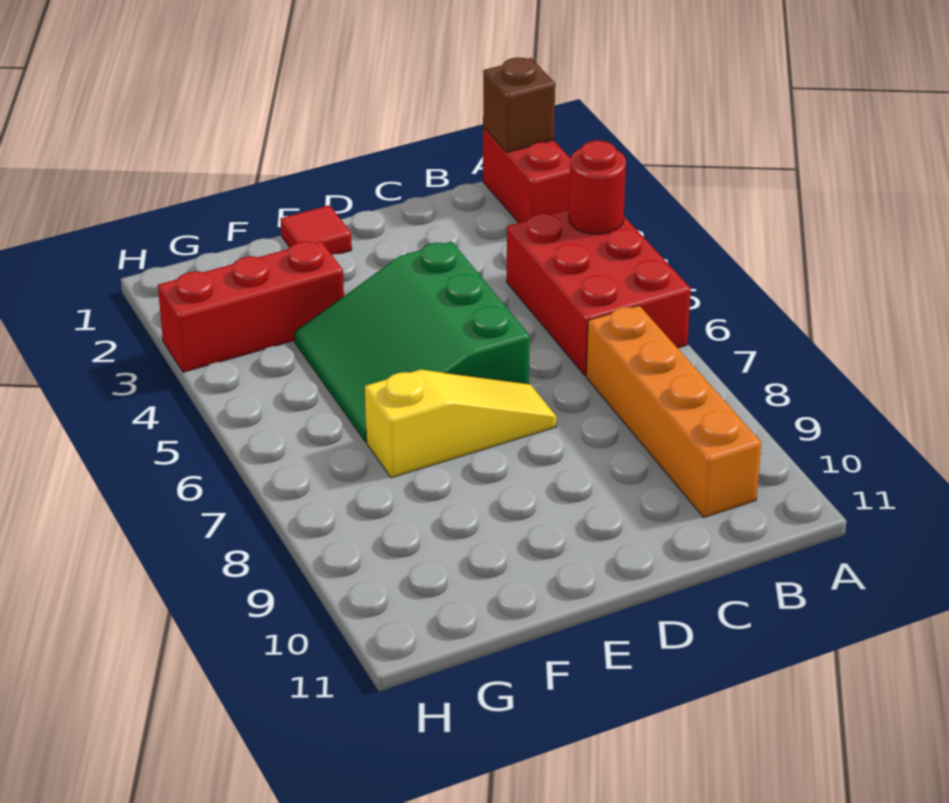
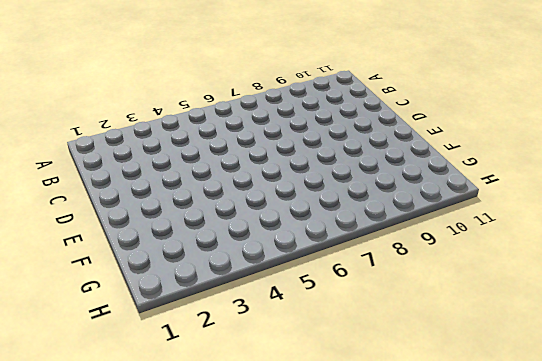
none -> red brick A1:A2 level 1
none -> red brick A4:B6 level 1

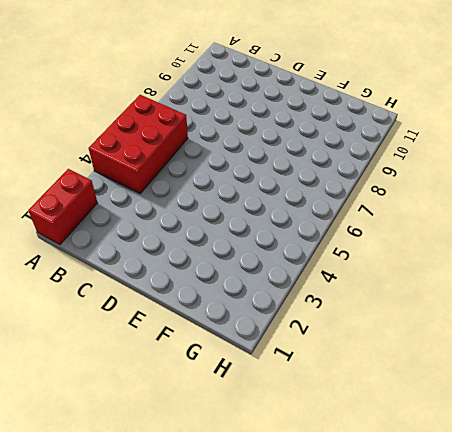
none -> orange brick B7:B10 level 1
none -> green slope D4:F6 level 1 top D

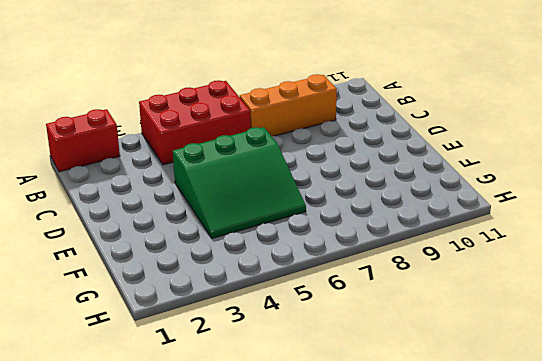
orange brick B7:B9 level 1 -> orange brick B7:B10 level 1
none -> yellow slope D7:F7 level 1 top F
none -> red tile E1 level 1

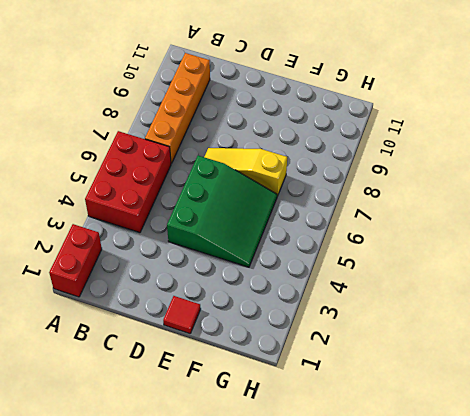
none -> red brick F3:H3 level 1
none -> brown brick A1 level 2

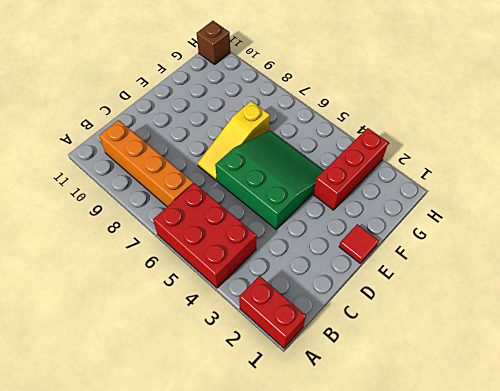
brown brick H11 level 1 -> brown brick A1 level 2
none -> red round brick A4 level 2

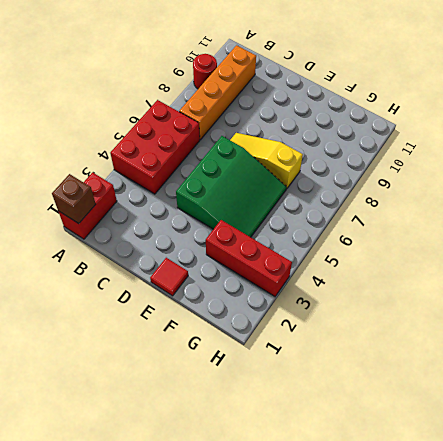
red round brick A9 level 1 -> red round brick A4 level 2

